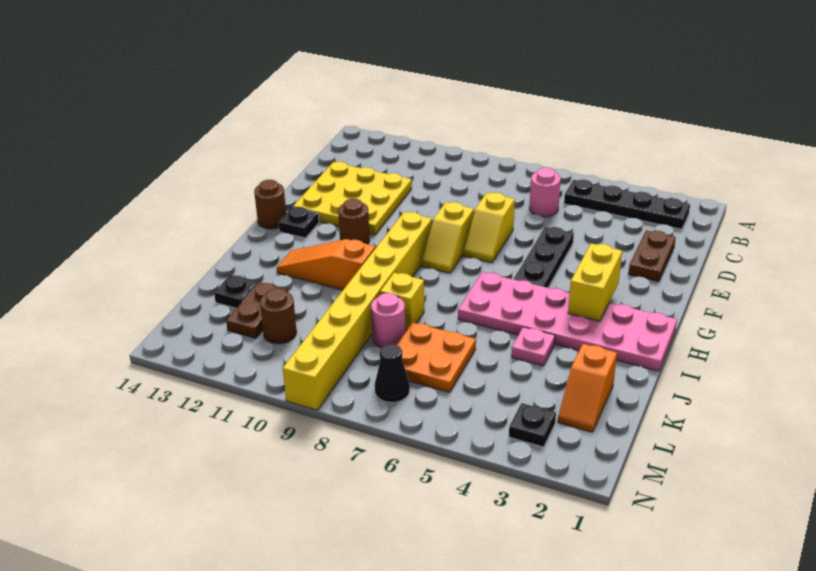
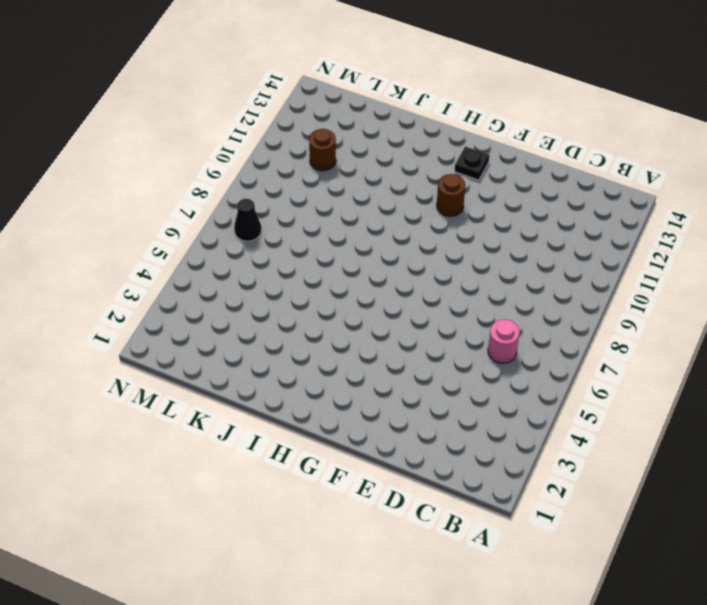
none -> black plate B2:B5 level 1
none -> brown plate D2:E2 level 1
none -> yellow plate D11:F13 level 1

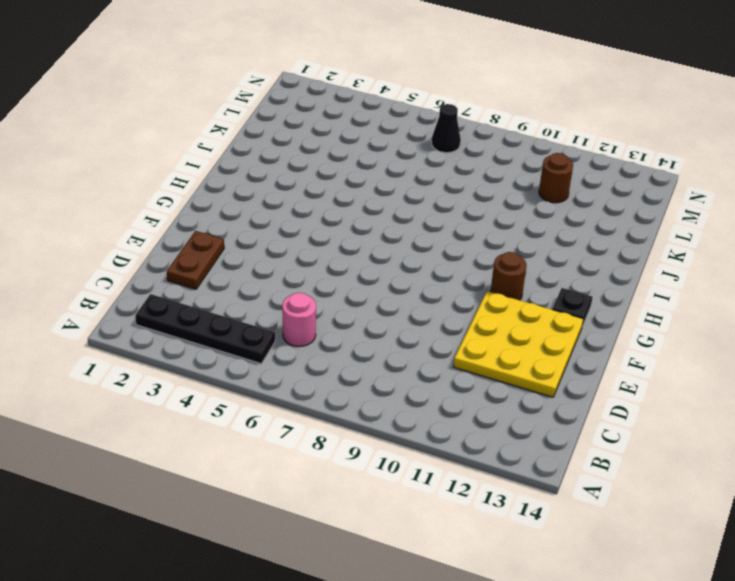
none -> black plate E5:G5 level 1
none -> yellow slope E7:F7 level 1 top E
none -> yellow slope F8:G8 level 1 top F

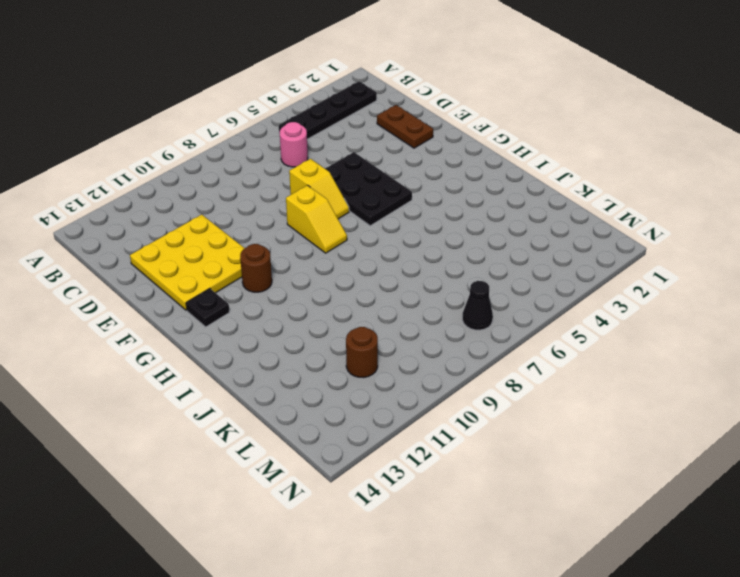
black plate E5:G6 level 1 -> black plate E5:G5 level 1
none -> yellow brick G9:N9 level 1
none -> brown round brick G14 level 1
none -> pink plate H1:I6 level 1

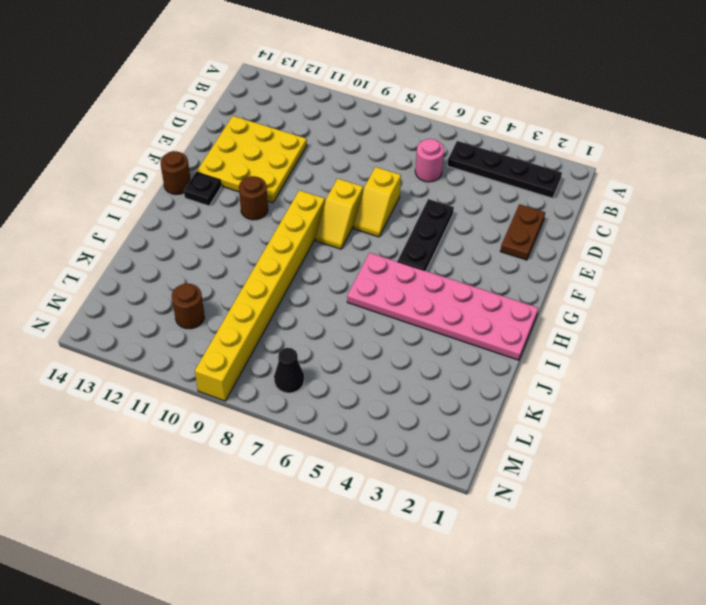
none -> orange slope I10:I12 level 1 top 10
none -> pink plate J4 level 1
none -> yellow brick J8 level 1

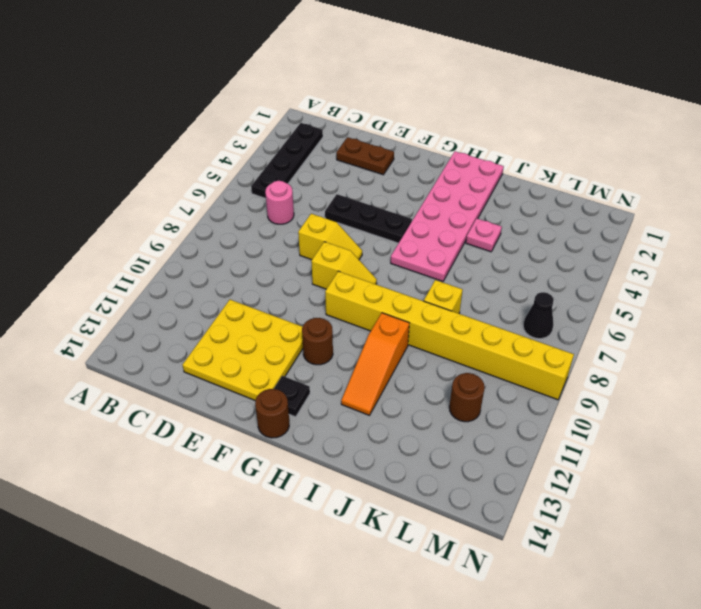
none -> orange slope K2:L2 level 1 top K
none -> orange plate K6:L7 level 1
none -> pink round brick K8 level 1

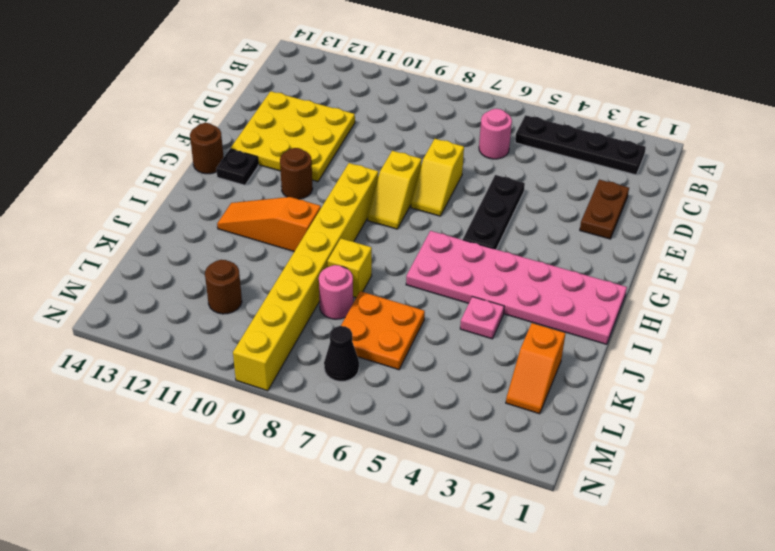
none -> brown plate K12:L12 level 1
none -> black plate K13 level 1
none -> black plate M3 level 1

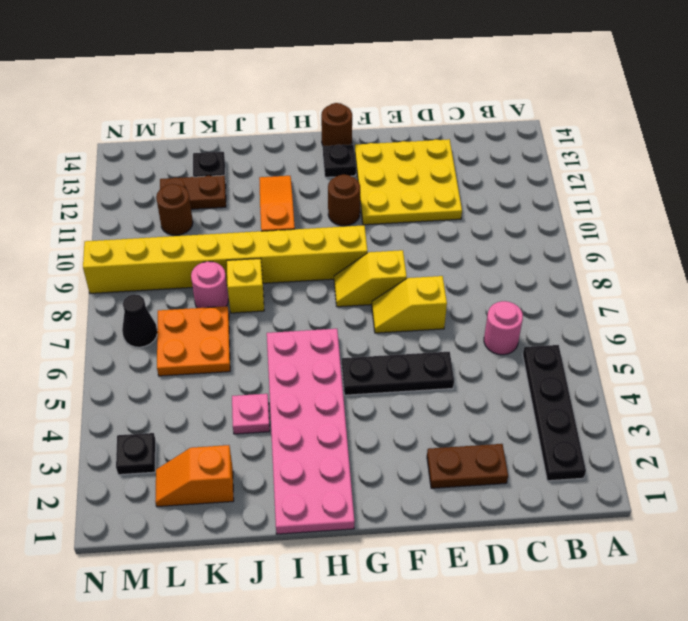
none -> yellow brick G3:H3 level 2

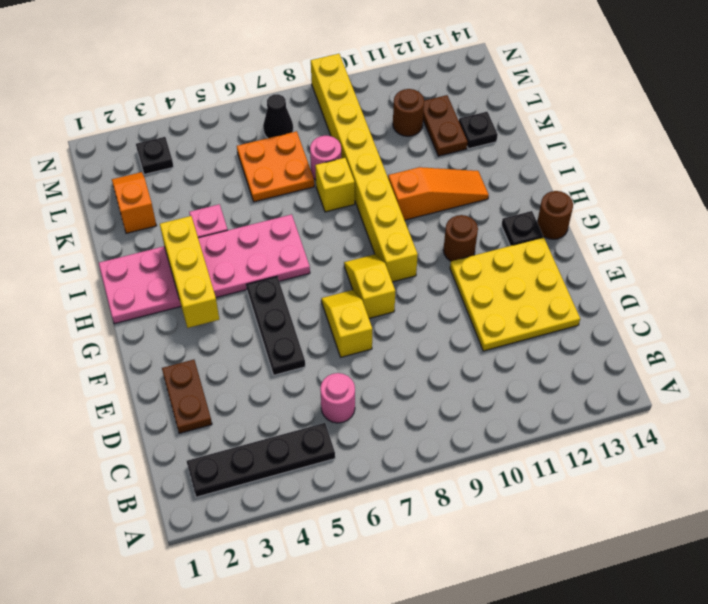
yellow brick G3:I3 level 2 -> yellow brick G3:H3 level 2

